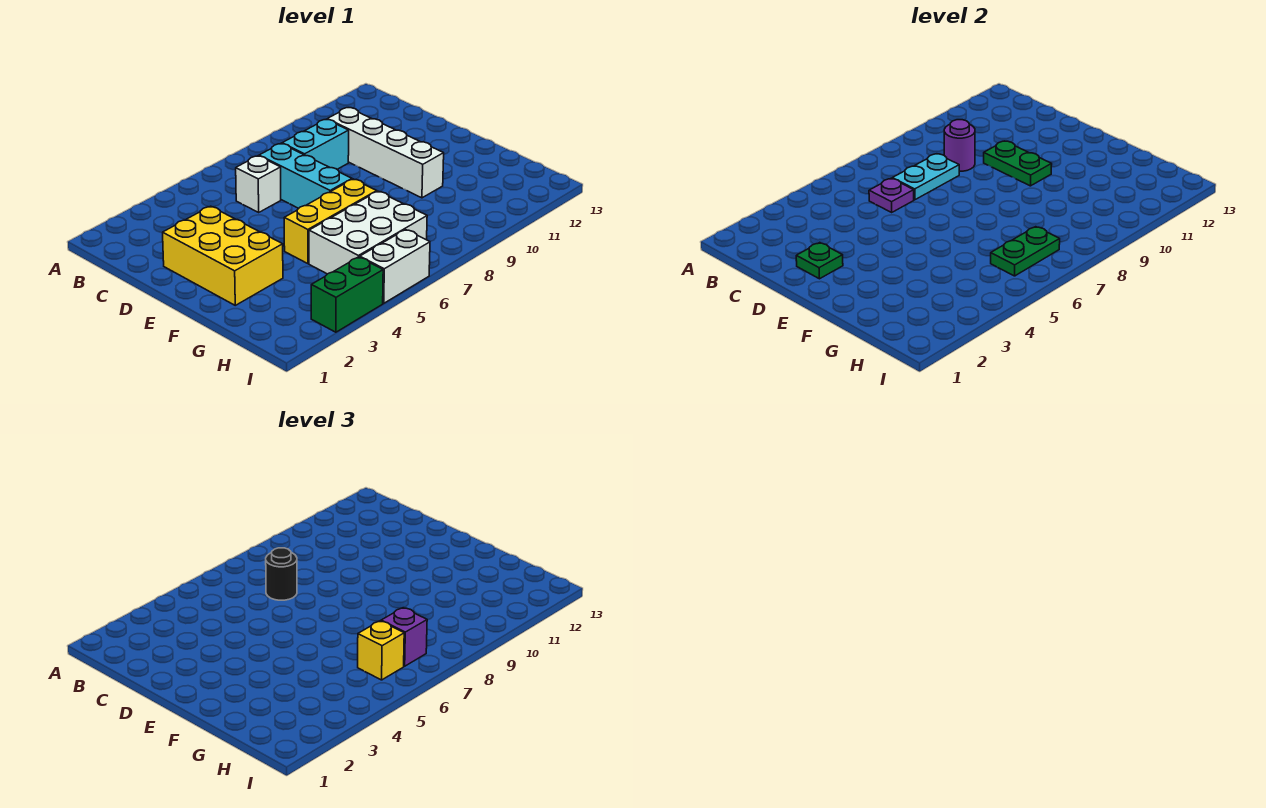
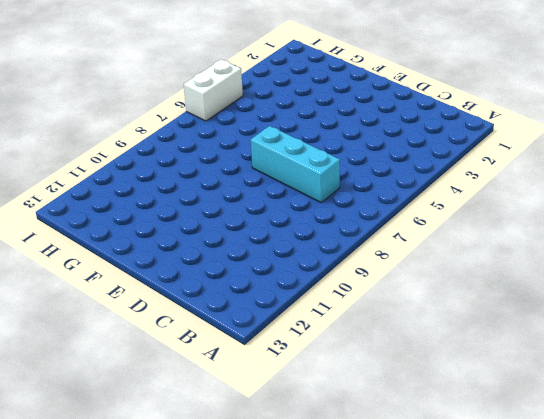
none -> white brick C6 level 1
none -> cyan brick C8:C9 level 1
none -> white brick C10:F10 level 1

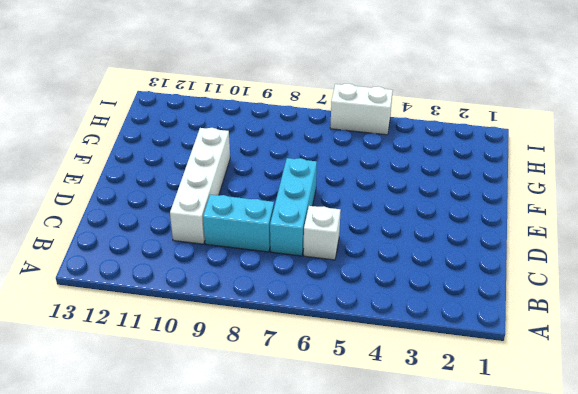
none -> yellow brick D2:F3 level 1
none -> yellow brick F5:F7 level 1
none -> white brick G5:H7 level 1

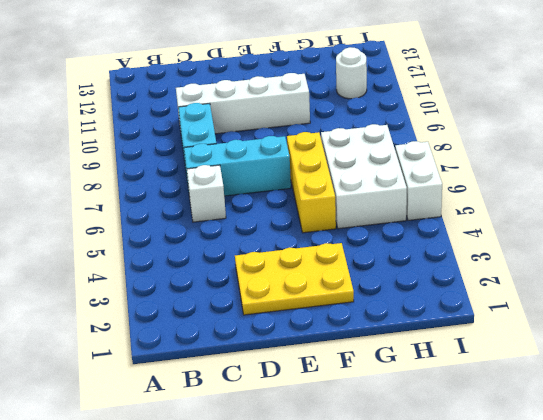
yellow plate D2:F3 level 1 -> yellow brick D2:F3 level 1
white round brick H11 level 1 -> none
none -> green brick I3:I4 level 1
none -> purple plate C6 level 2
none -> cyan plate C7:C8 level 2

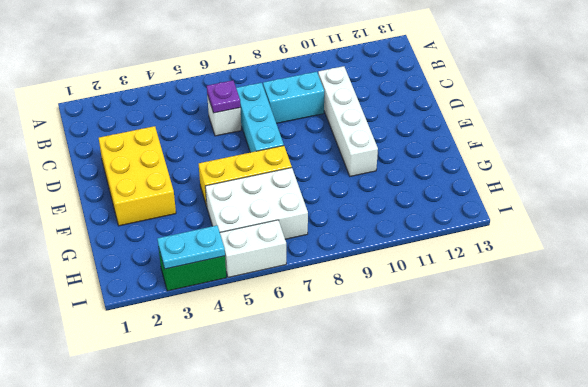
cyan plate I3:I4 level 2 -> cyan plate C7:C8 level 2
none -> purple round brick C9 level 2
none -> green plate D2 level 2
none -> green plate D10:E10 level 2

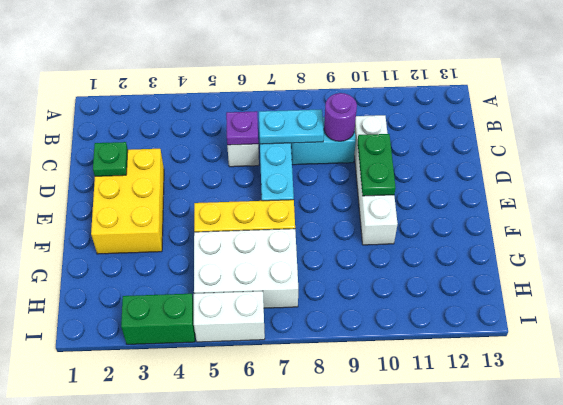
none -> green plate H6:H7 level 2
none -> black round brick C7 level 3
none -> yellow brick H6 level 3

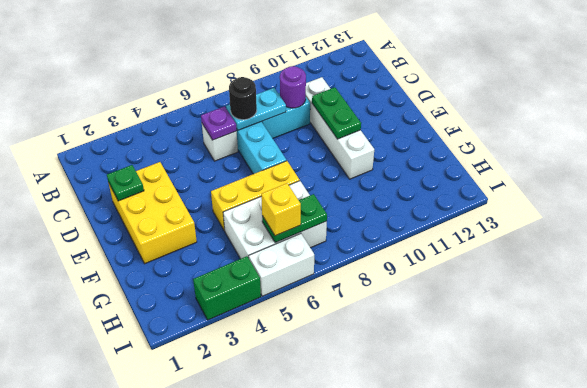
none -> purple brick H7 level 3

